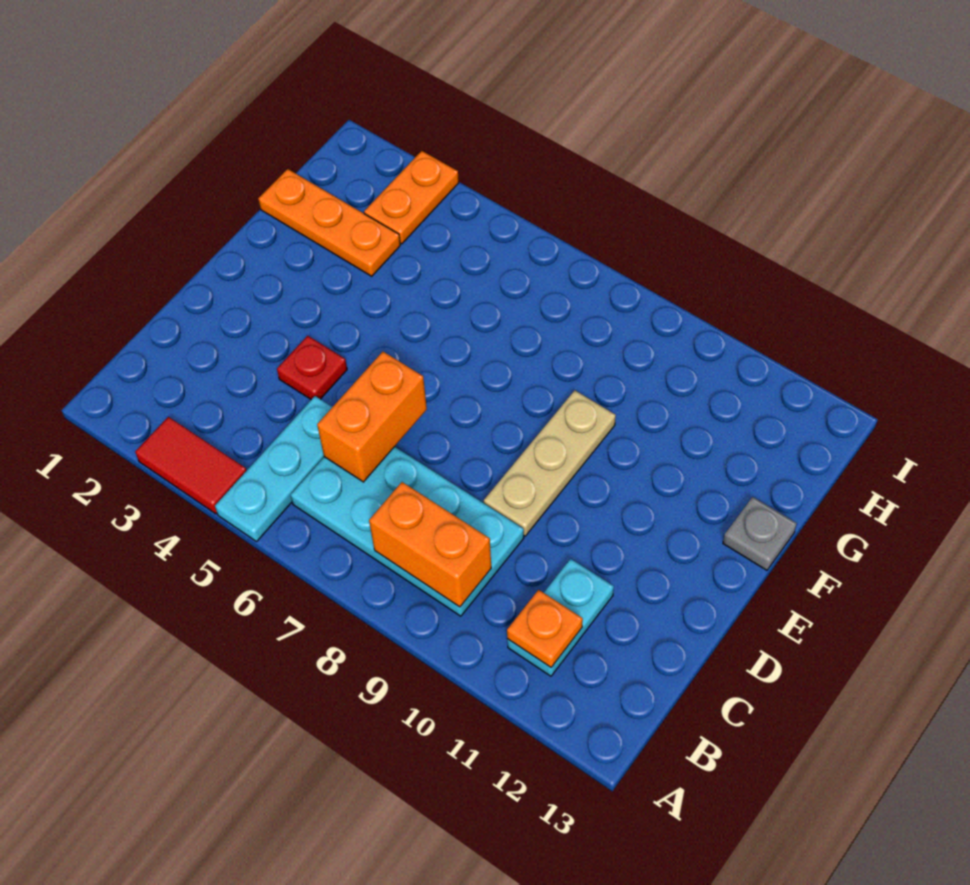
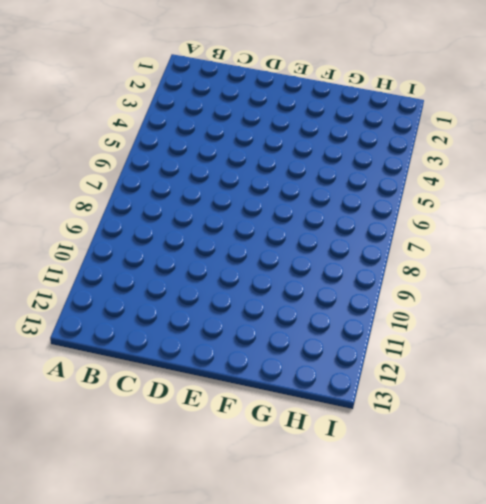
none -> red tile A3:A4 level 1
none -> cyan plate A5:C5 level 1
none -> cyan plate B6:C9 level 1

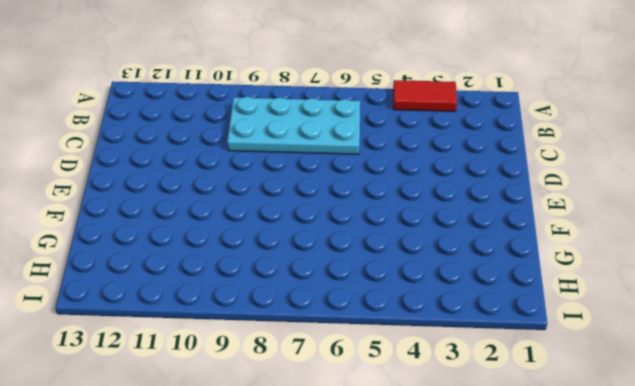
none -> cyan plate A5:C5 level 1
none -> cyan plate B11:C11 level 1
none -> red plate D4 level 1

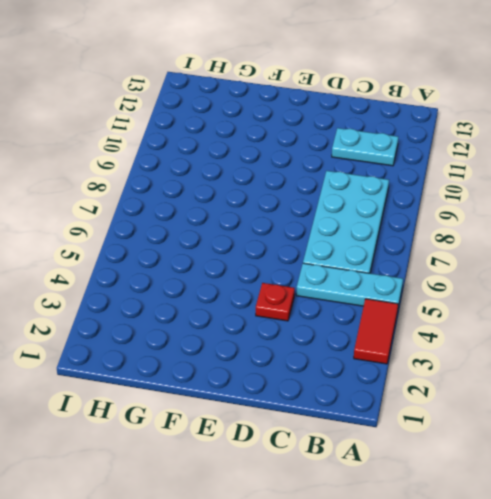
none -> tan plate D9:F9 level 1
none -> grey plate F13 level 1
none -> orange plate G1:G3 level 1

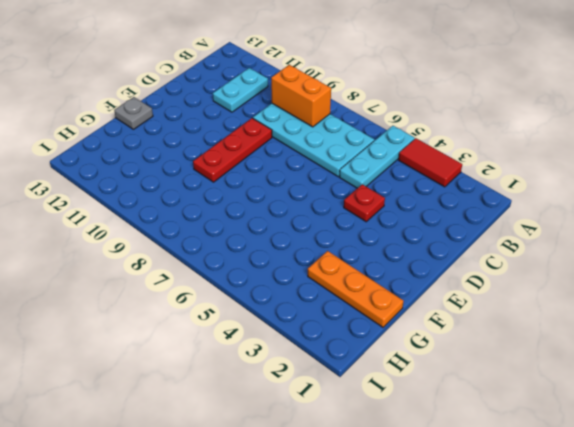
red plate D9:F9 level 1 -> tan plate D9:F9 level 1
none -> orange plate H3:I3 level 1
none -> orange plate B11 level 2
none -> orange brick C6:D6 level 2

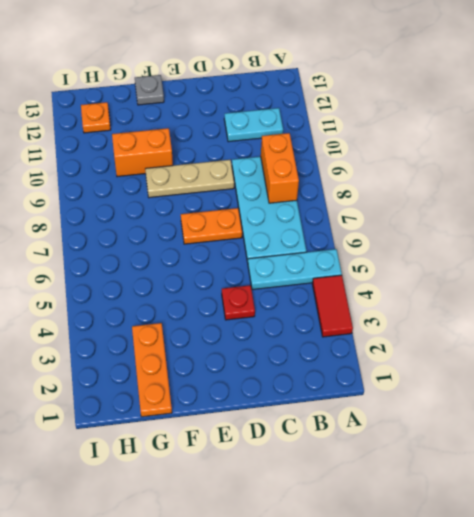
orange plate D7:E7 level 1 -> orange plate H3:I3 level 1
orange brick F10:G10 level 1 -> orange brick C6:D6 level 2
orange plate H12 level 1 -> orange plate B11 level 2

